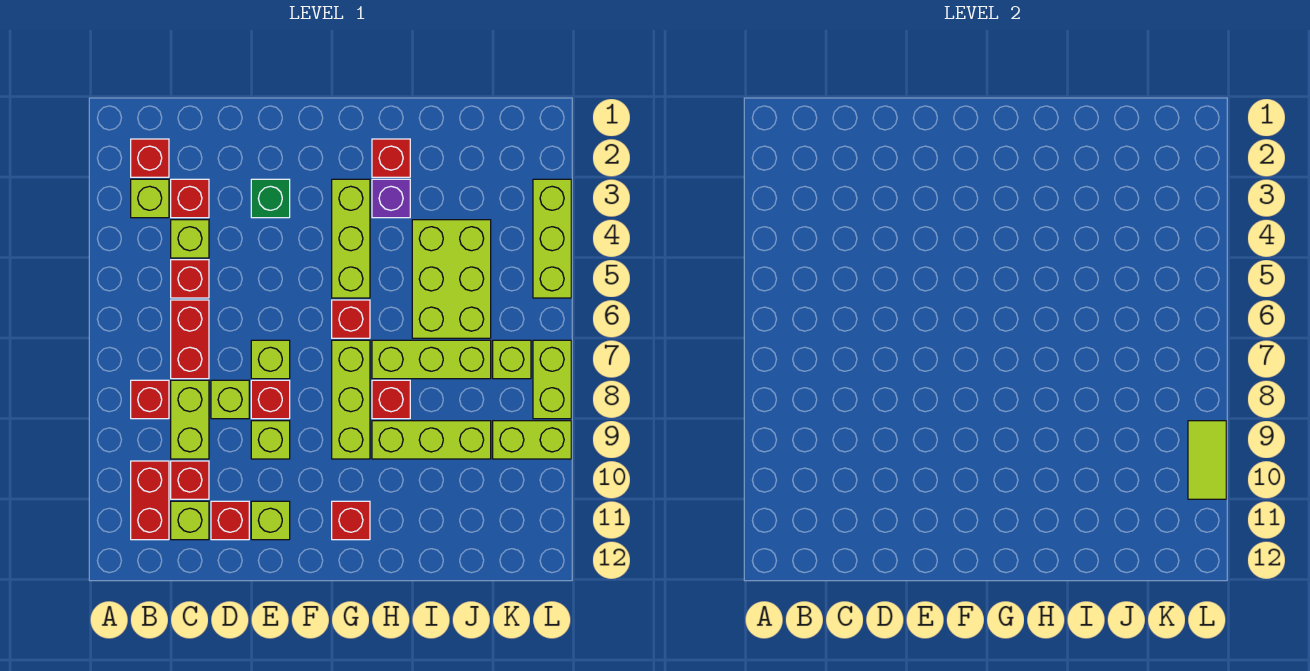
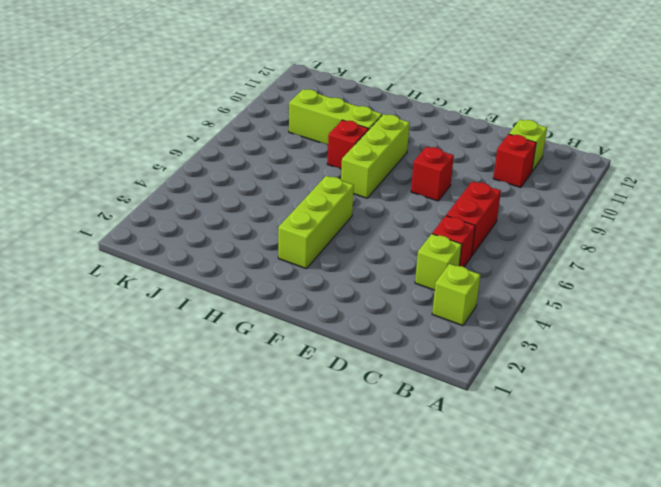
none -> red brick B2 level 1
none -> red brick B8 level 1
none -> red brick B10:B11 level 1
none -> red brick C3 level 1

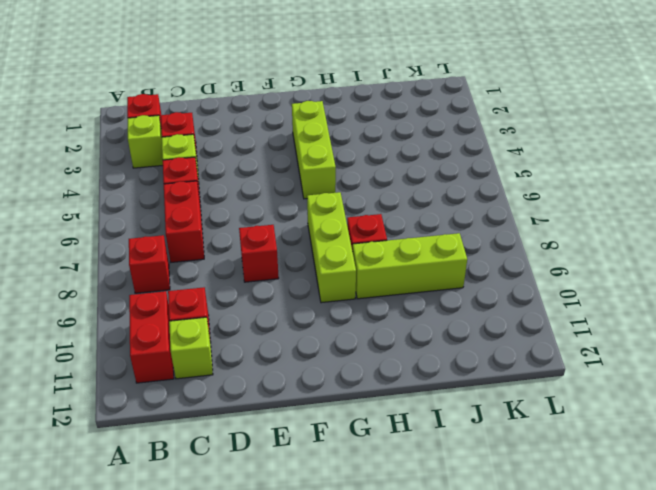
none -> lime brick C8:C9 level 1
none -> lime brick D8 level 1
none -> red brick D11 level 1
none -> green brick E3 level 1

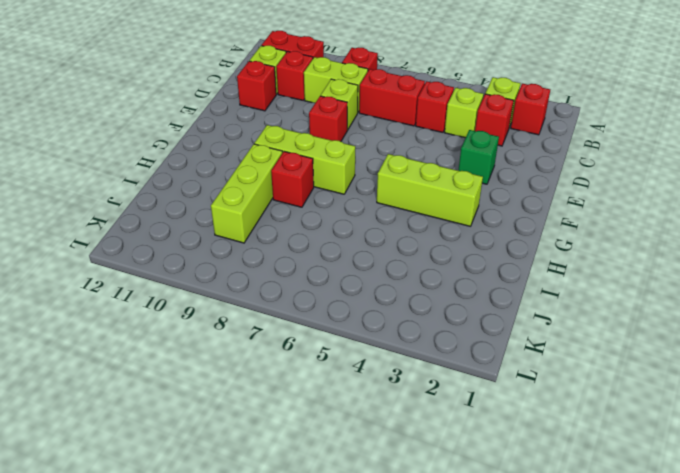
none -> lime brick E7 level 1
none -> lime brick E9 level 1
none -> lime brick E11 level 1
none -> red brick G6 level 1

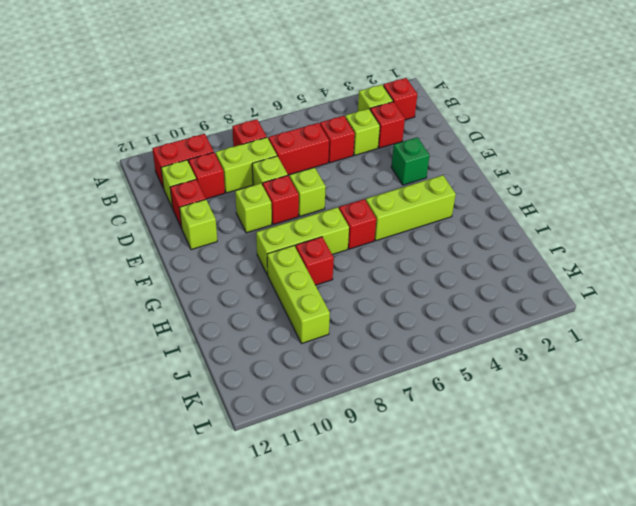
none -> red brick G11 level 1
none -> red brick H2 level 1
none -> purple brick H3 level 1
none -> lime brick H7:J7 level 1

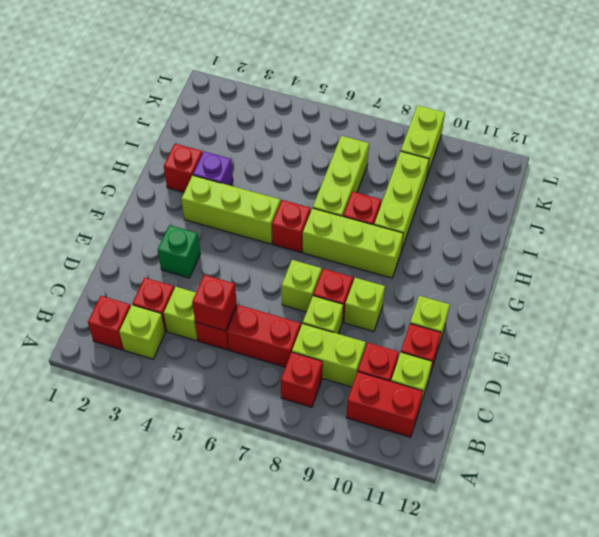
red brick C5 level 2 -> red brick G11 level 1
none -> lime brick I4:J6 level 1
none -> lime brick K7 level 1
none -> lime brick L3:L5 level 1
none -> lime brick L7:L8 level 1

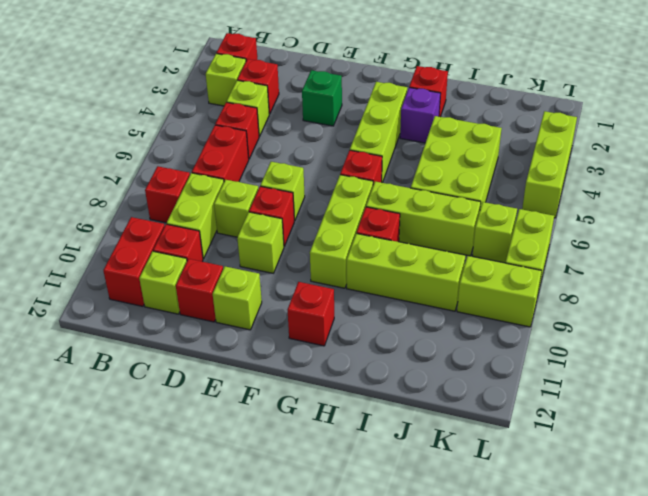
none -> lime tile L9:L10 level 2

